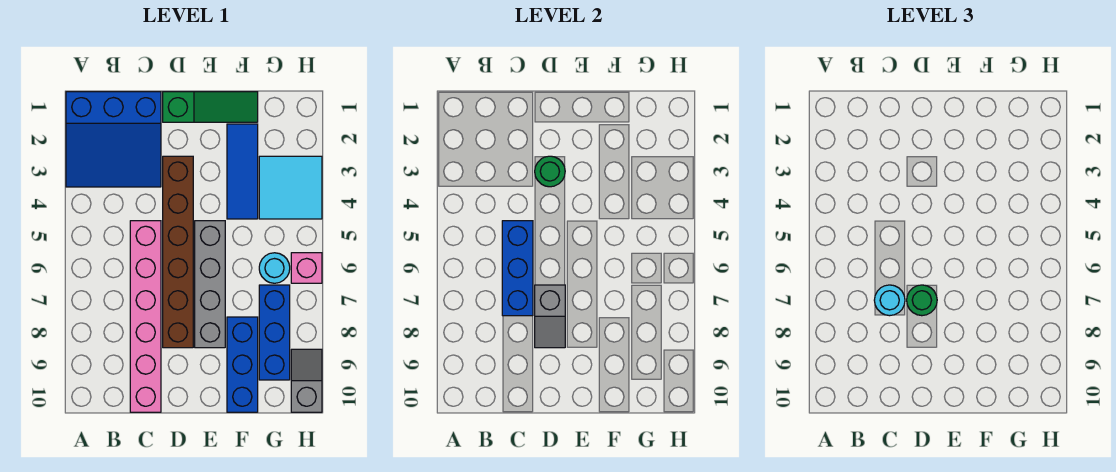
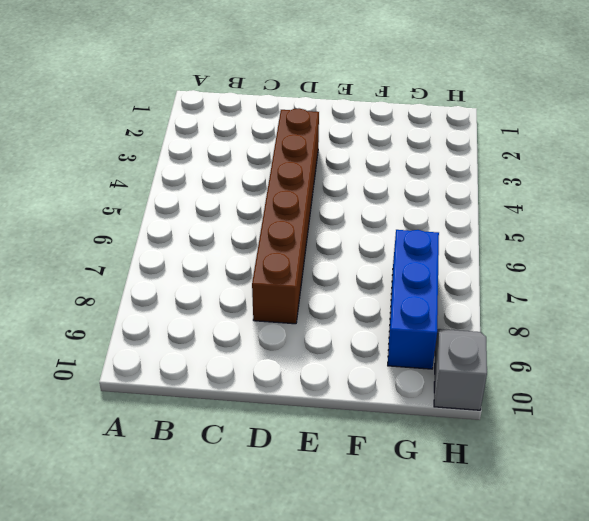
none -> blue slope A1:C3 level 1 top 1
none -> pink brick C5:C10 level 1
none -> green slope D1:F1 level 1 top D

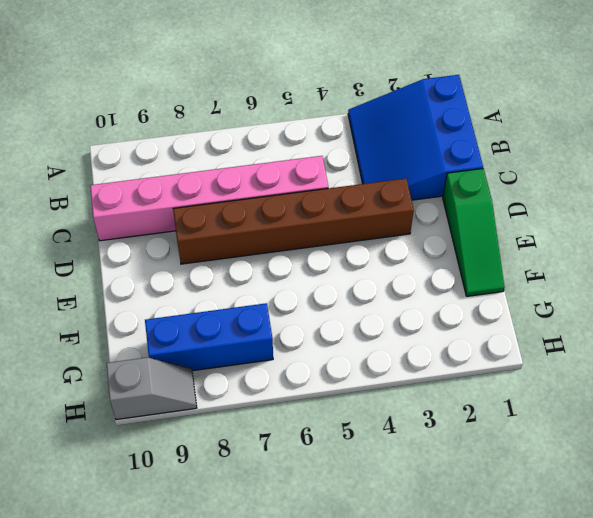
none -> grey brick E5:E8 level 1
none -> blue tile F2:F4 level 1
none -> blue brick F8:F10 level 1

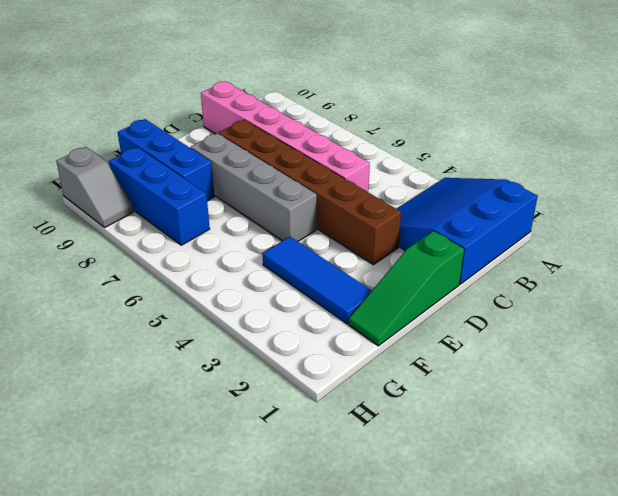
none -> cyan tile G3:H4 level 1
none -> cyan round brick G6 level 1
none -> pink brick H6 level 1

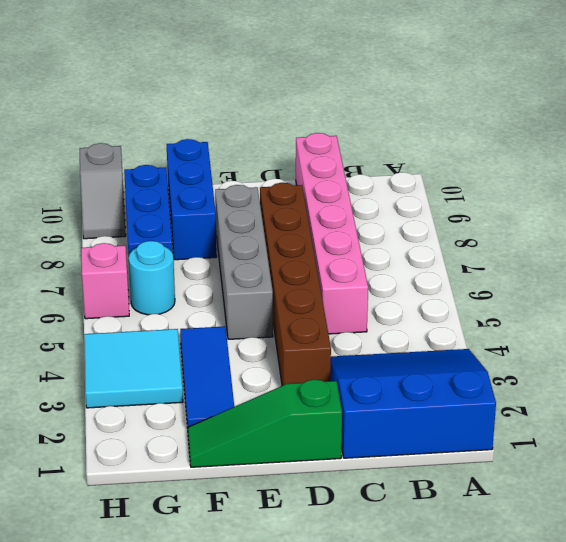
none -> blue brick C5:C7 level 2
none -> green round brick D3 level 2
none -> grey slope D7:D8 level 2 top 7

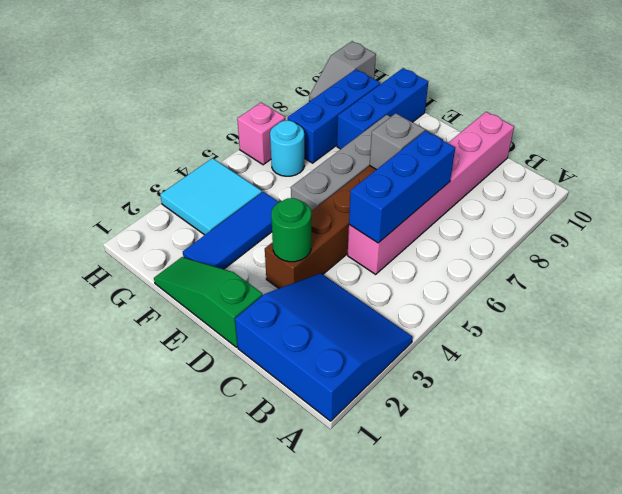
none -> cyan round brick C7 level 3
none -> green round brick D7 level 3

